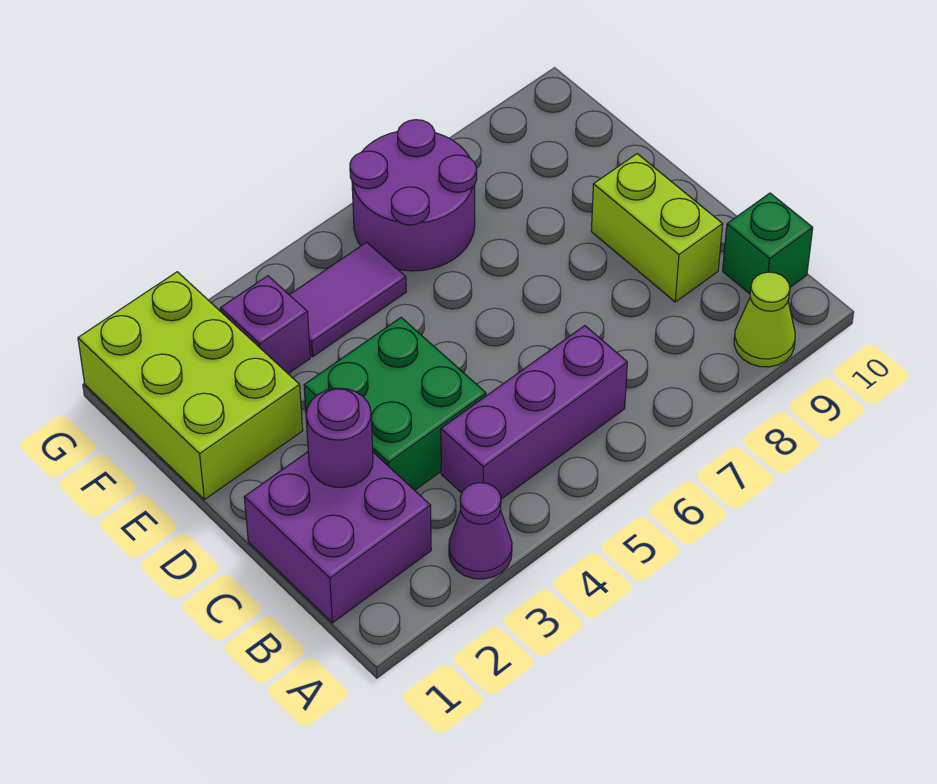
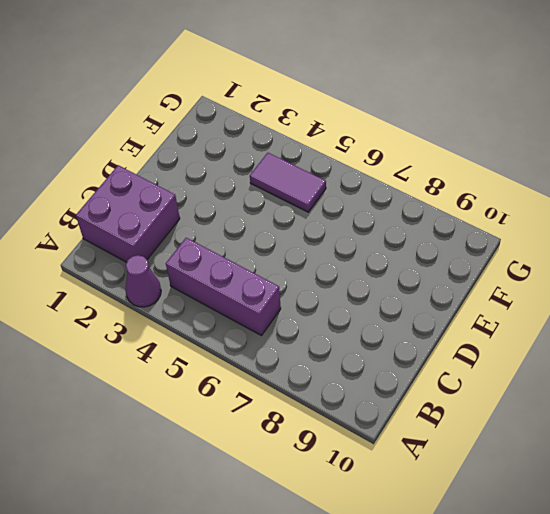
none -> lime cone A9 level 1
none -> green brick B10 level 1
none -> green brick C3:D4 level 1

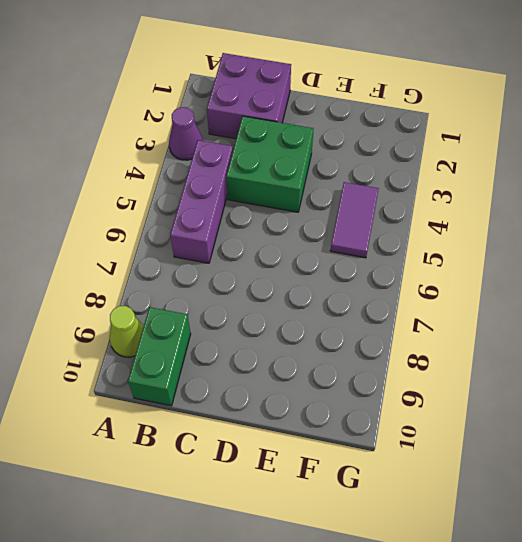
green brick B9:B10 level 1 -> green brick B10 level 1
none -> lime brick C9:D9 level 1
none -> lime brick E1:G2 level 1
none -> purple brick F3 level 1

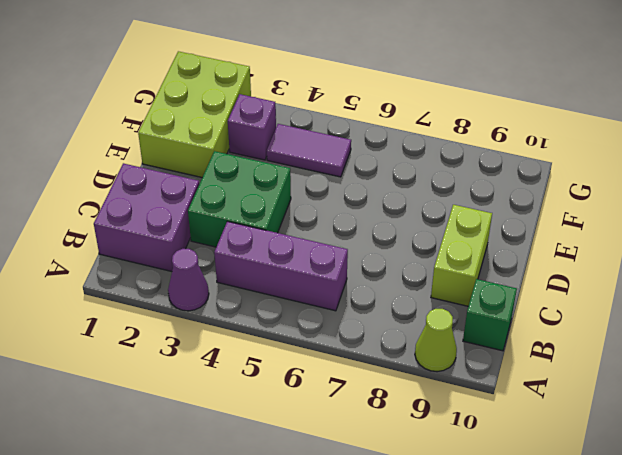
none -> purple round brick F6:G7 level 1
none -> purple round brick C2 level 2

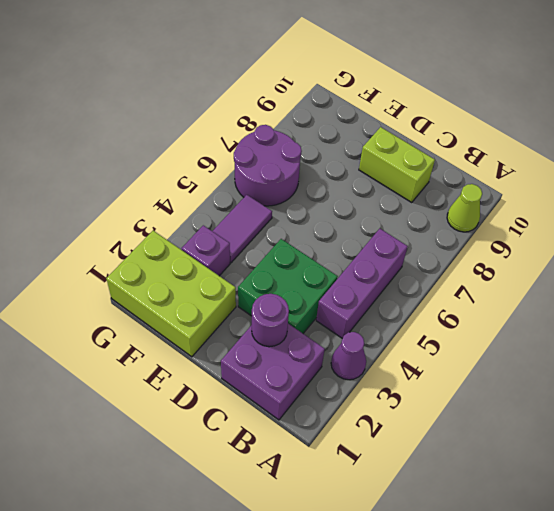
none -> green brick B10 level 1

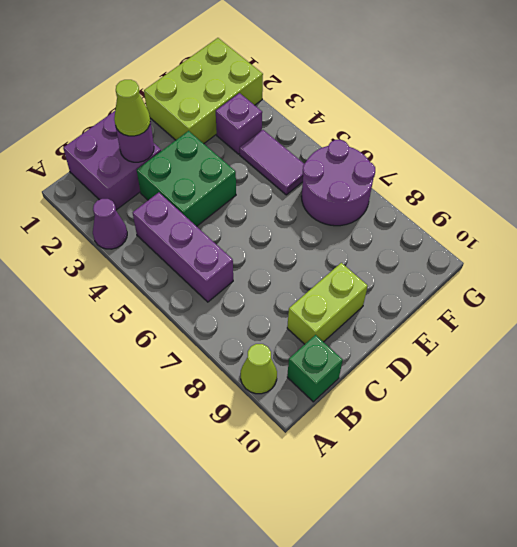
lime cone C2 level 3 -> none

